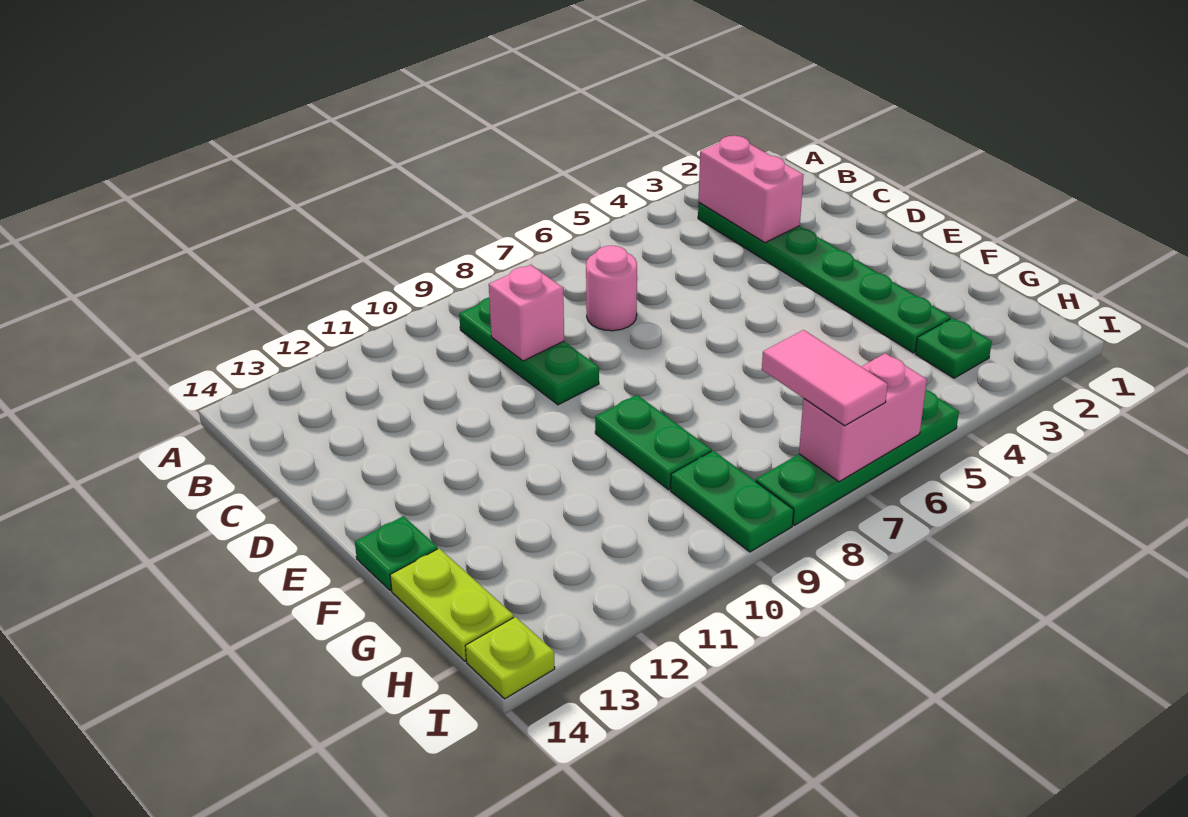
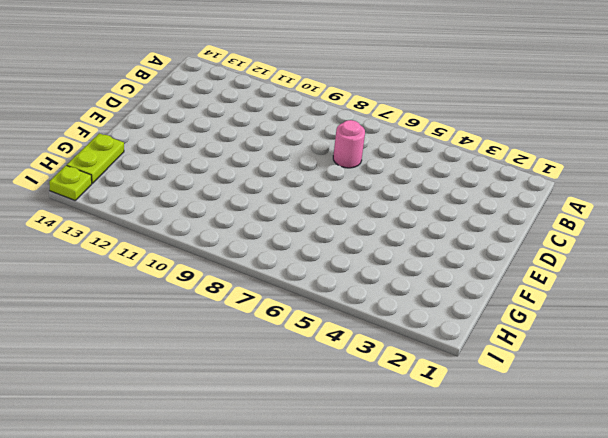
none -> green plate B3:G3 level 1
none -> green plate B9:D9 level 1
none -> green plate F9:G9 level 1

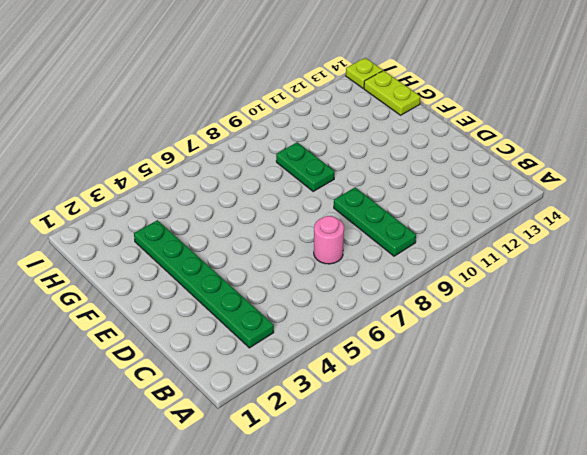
none -> green plate F14 level 1
none -> green plate H3 level 1
none -> green plate H9:I9 level 1

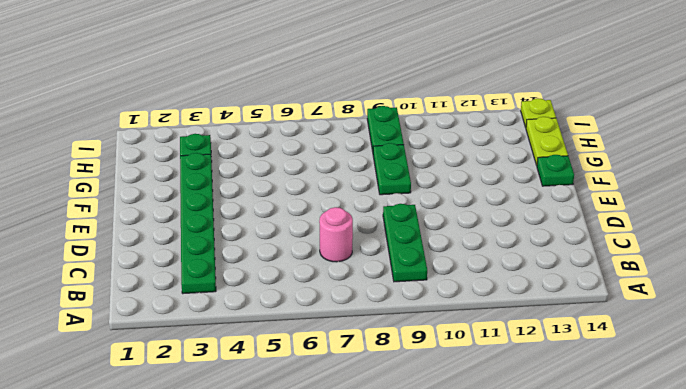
none -> green plate I5:I8 level 1
none -> pink brick B3:C3 level 2
none -> pink brick C9 level 2

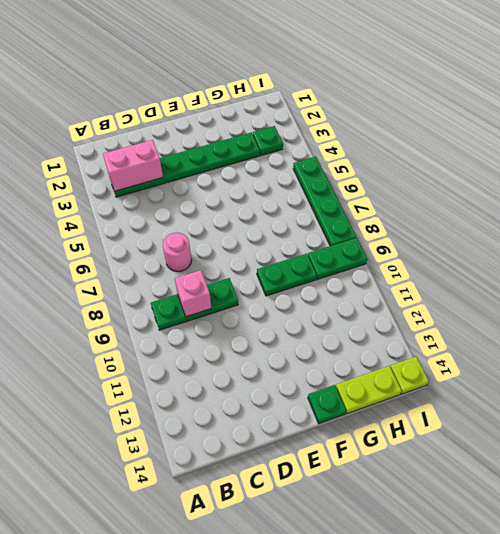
none -> pink brick I6:I7 level 2
none -> pink tile H7:I7 level 3

